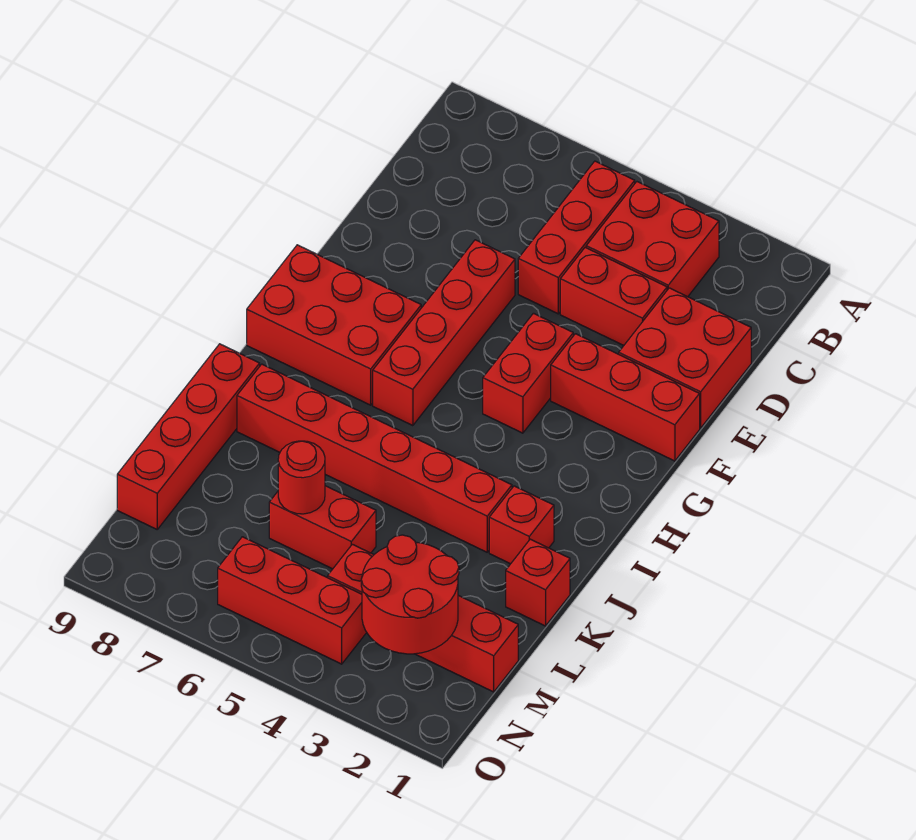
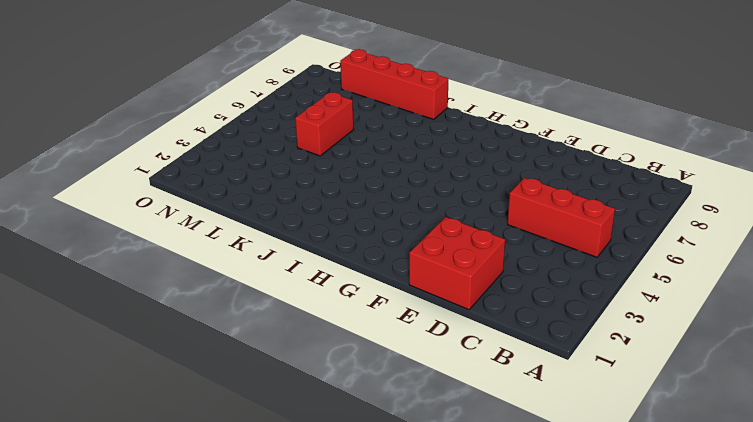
none -> red brick B3:C4 level 1
none -> red brick D3:D4 level 1
none -> red brick E6:H6 level 1

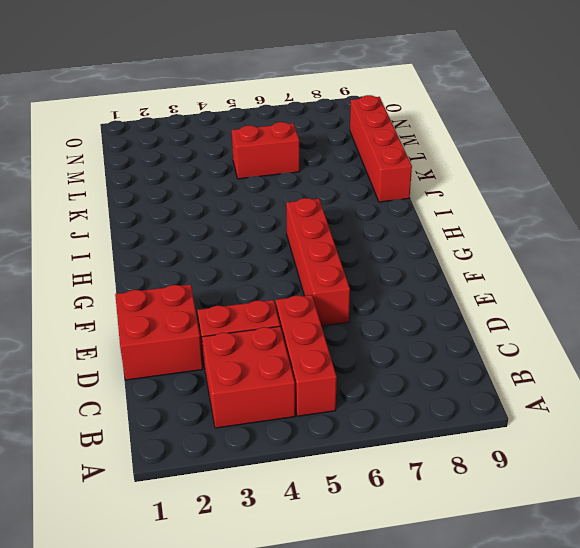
none -> red brick F1:F3 level 1
none -> red brick F4:G4 level 1
none -> red brick G7:H9 level 1

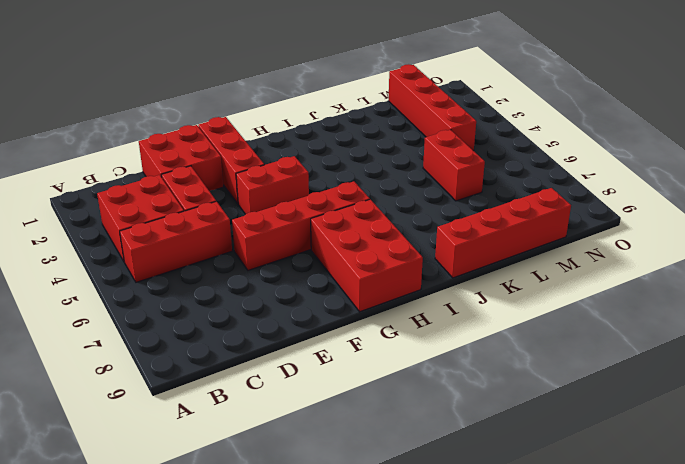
none -> red brick J2 level 1
none -> red brick J3:J8 level 1
none -> red brick K1 level 1

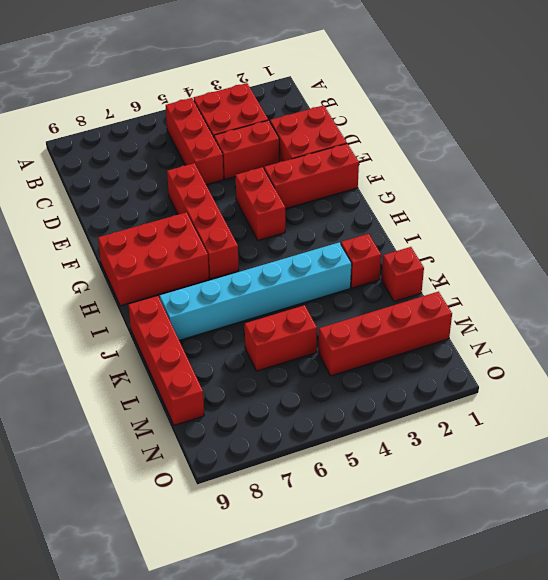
cyan brick J3:J8 level 1 -> red brick J3:J8 level 1
none -> red brick N4:N6 level 1
none -> red round brick L6 level 2
none -> red round brick M2:N3 level 2

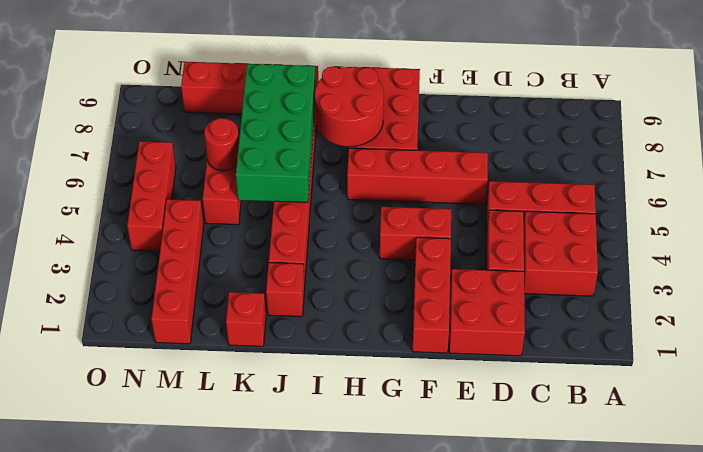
red round brick H7:I8 level 2 -> red round brick M2:N3 level 2
green brick J5:K8 level 2 -> none

